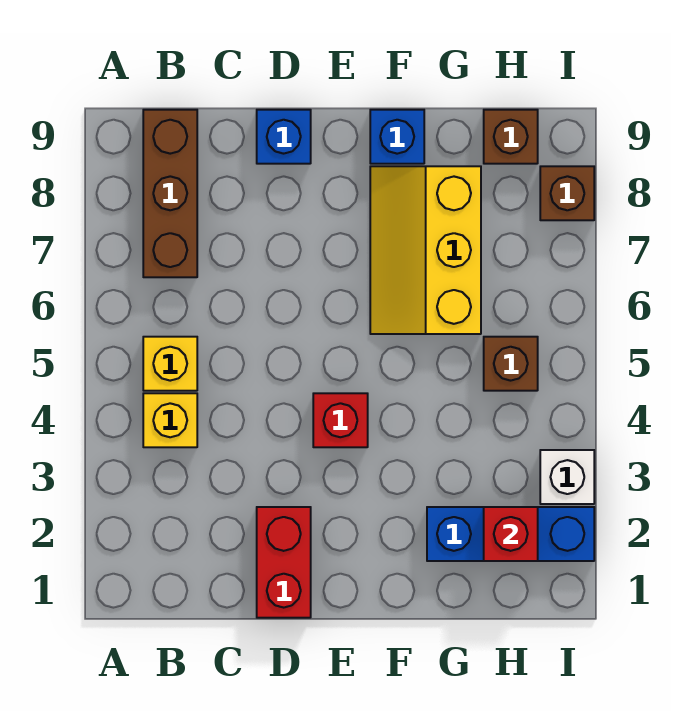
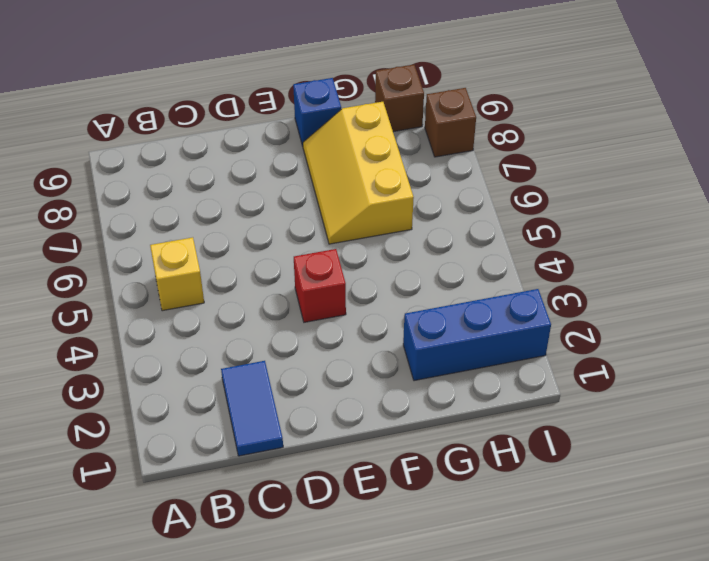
blue tile C1:C2 level 1 -> none
none -> yellow brick B4 level 1
none -> brown brick B7:B9 level 1
none -> red brick D1:D2 level 1

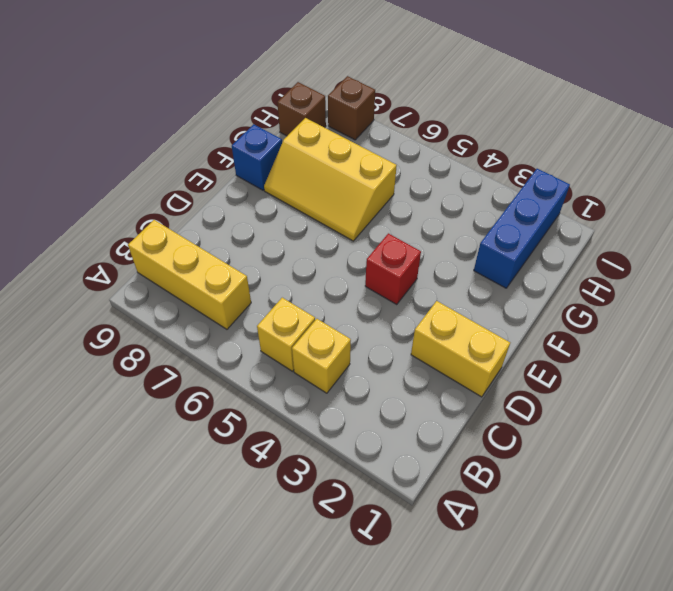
yellow brick B7:B9 level 1 -> brown brick B7:B9 level 1
yellow brick D1:D2 level 1 -> red brick D1:D2 level 1
none -> blue brick D9 level 1
none -> brown brick H5 level 1
none -> white brick I3 level 1

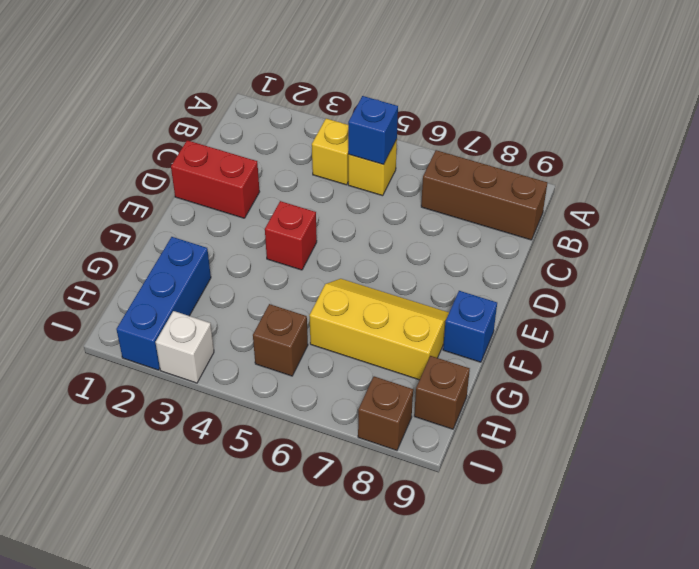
blue brick B5 level 2 -> blue brick D9 level 1
none -> red brick H2 level 2

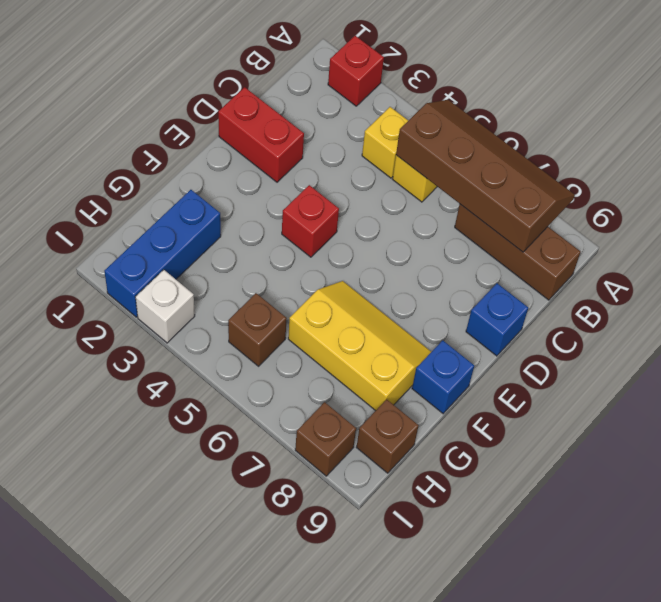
red brick A2 level 1 -> red brick H2 level 2
brown slope A5:B8 level 2 top B -> none

